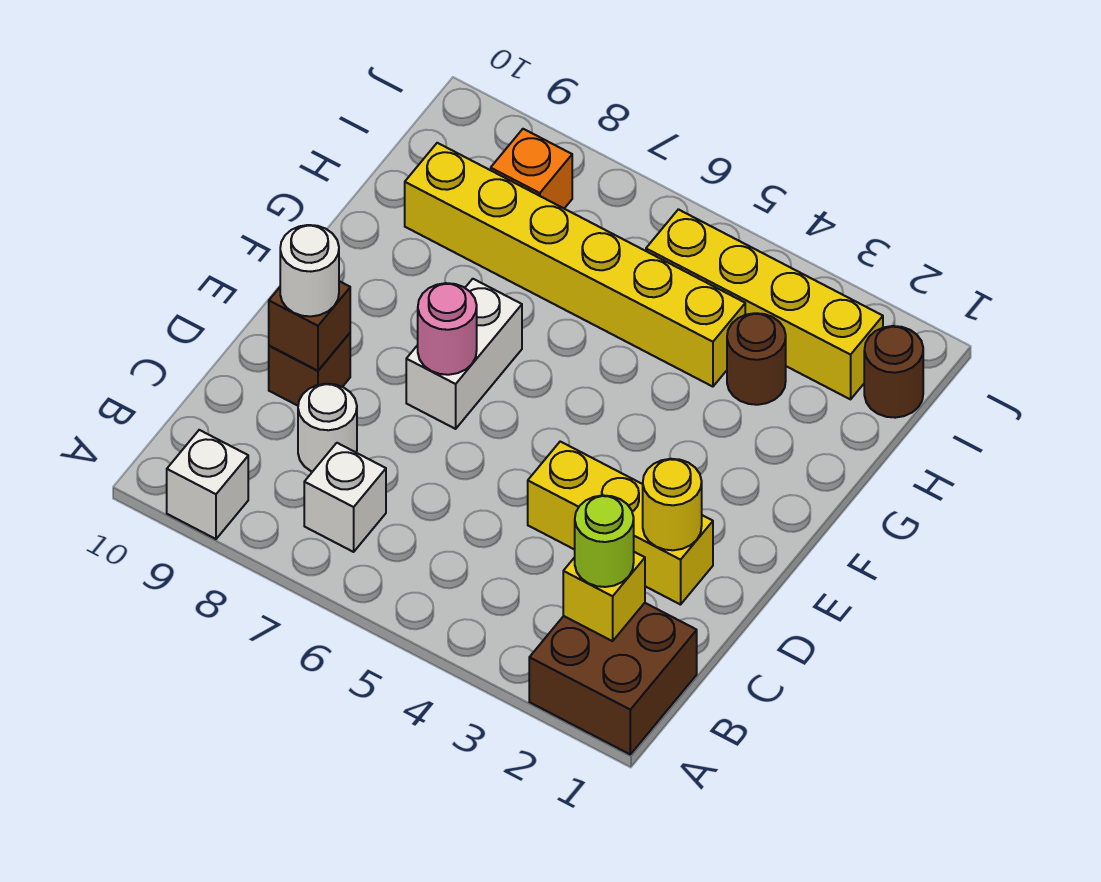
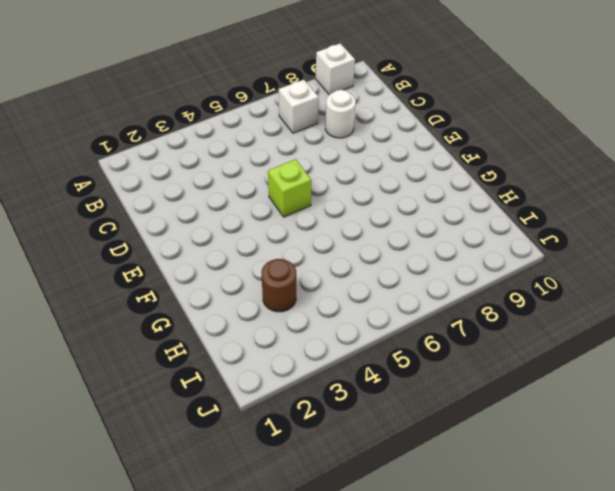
lime brick E5 level 1 -> none
none -> brown brick A1:B2 level 1
none -> yellow brick D2:D4 level 1
none -> brown brick D9 level 1

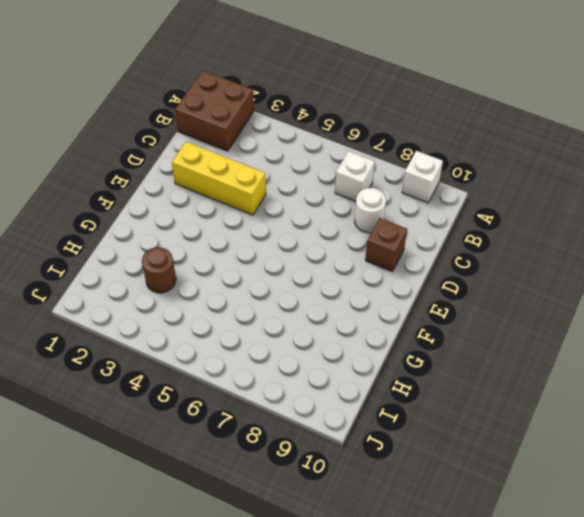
none -> white brick E7:F7 level 1
none -> yellow brick H4:H9 level 1
none -> brown round brick I1 level 1

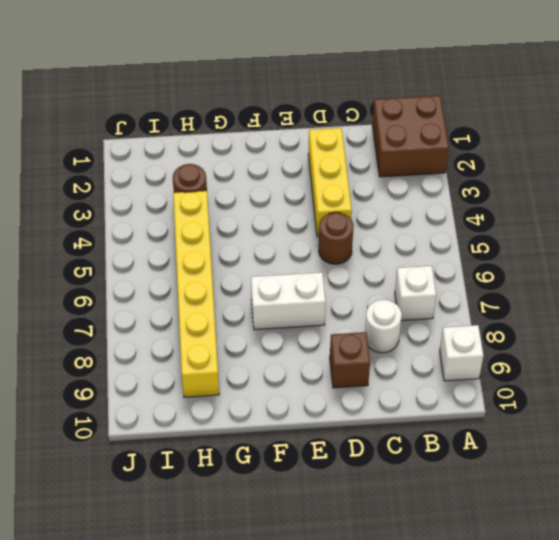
brown round brick D5 level 1 -> brown round brick I1 level 1
none -> yellow brick I2:I5 level 1
none -> orange brick I8 level 1
none -> yellow brick B2 level 2

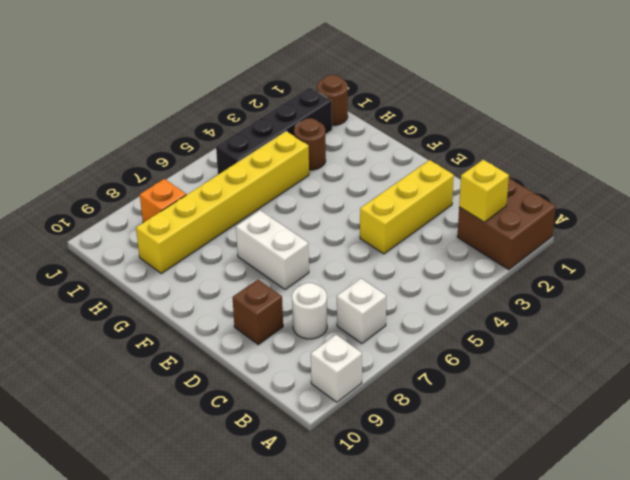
black brick I2:I5 level 1 -> yellow brick I2:I5 level 1
none -> yellow round brick D2 level 2
none -> brown brick D9 level 2
none -> pink round brick E7 level 2

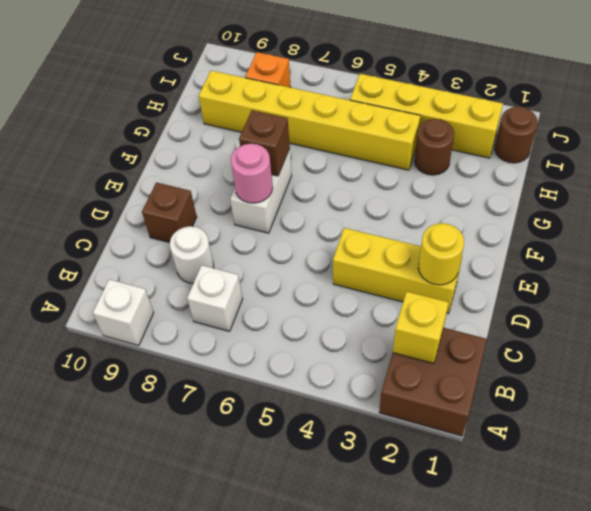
brown brick F7 level 2 -> brown brick D9 level 2
none -> lime round brick B2 level 3
none -> white round brick D9 level 3

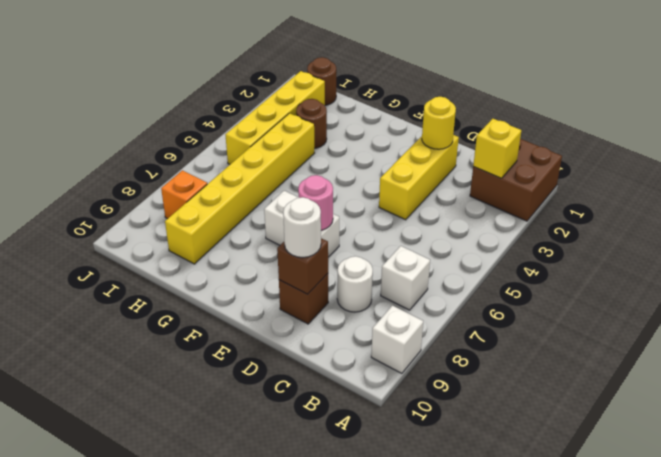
none -> lime round brick B2 level 3

